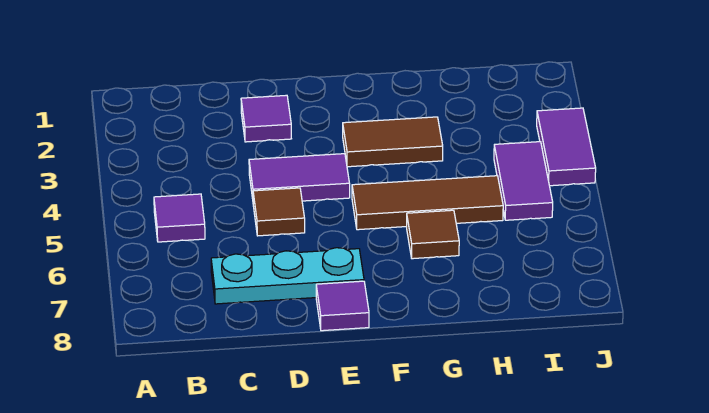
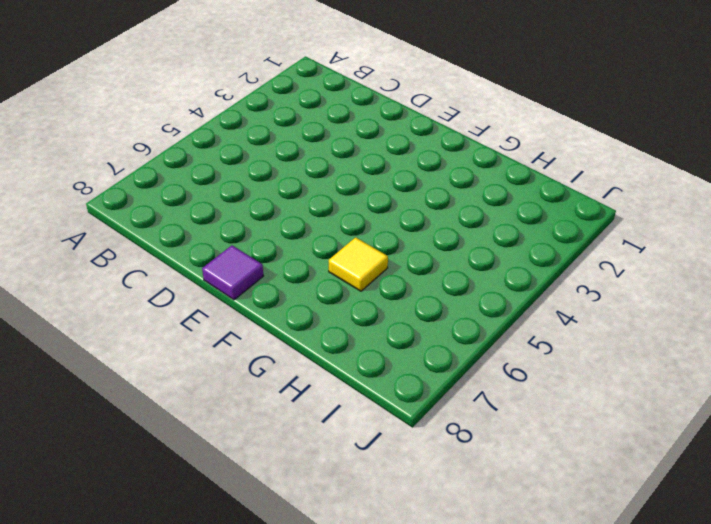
yellow tile G6 level 1 -> brown tile G6 level 1
none -> purple tile B5 level 1
none -> cyan plate C7:E7 level 1

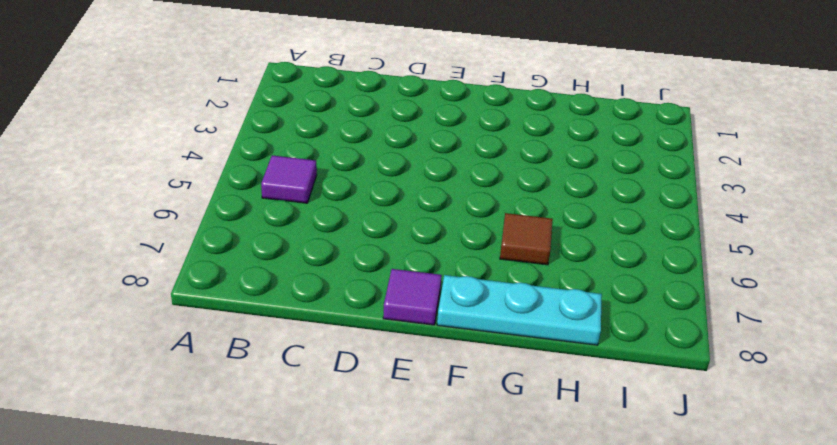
cyan plate F8:H8 level 1 -> cyan plate C7:E7 level 1
none -> purple tile D2 level 1
none -> purple tile D4:E4 level 1

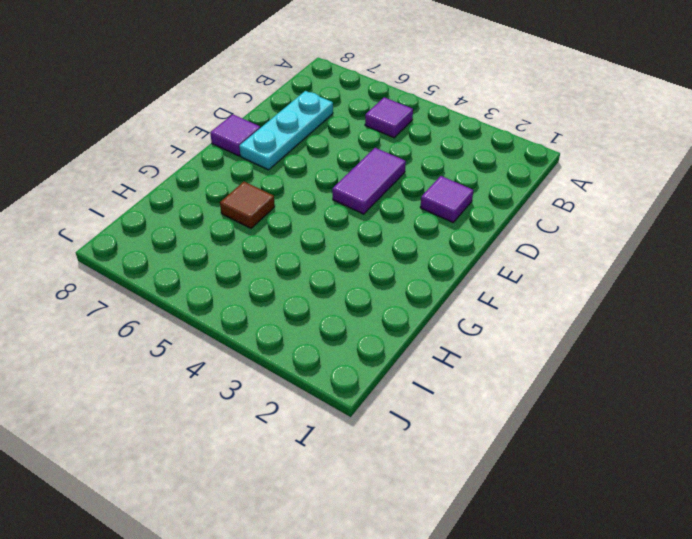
none -> brown tile D5 level 1
none -> brown tile F3:G3 level 1

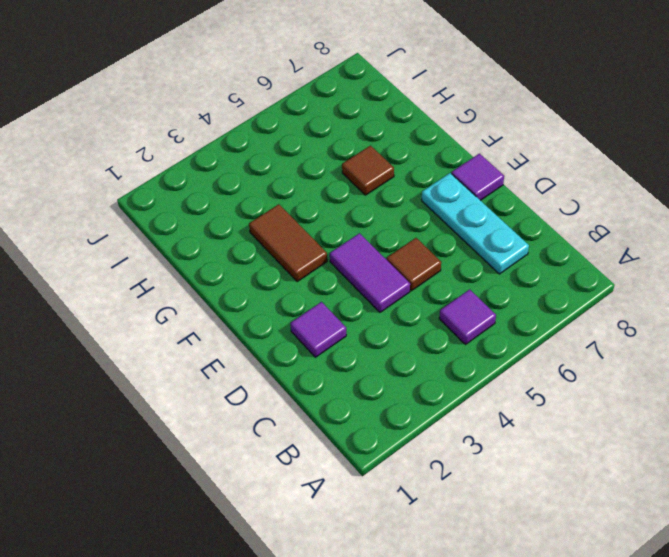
none -> brown tile F5:H5 level 1
none -> purple tile I4:I5 level 1

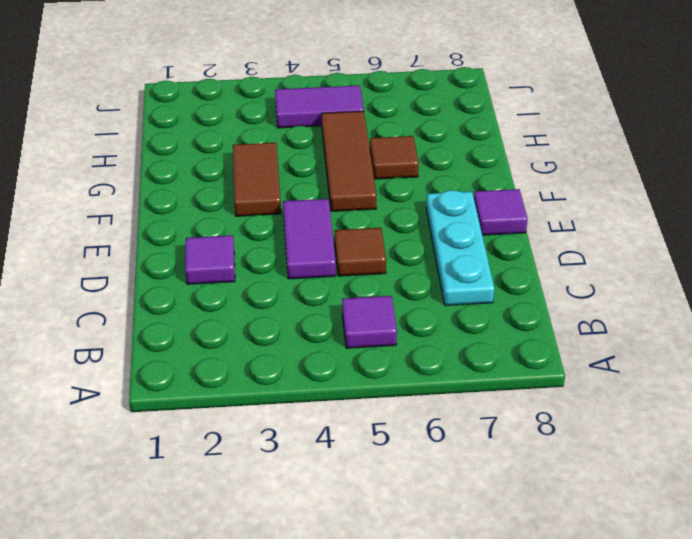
none -> purple tile J3:J4 level 1

